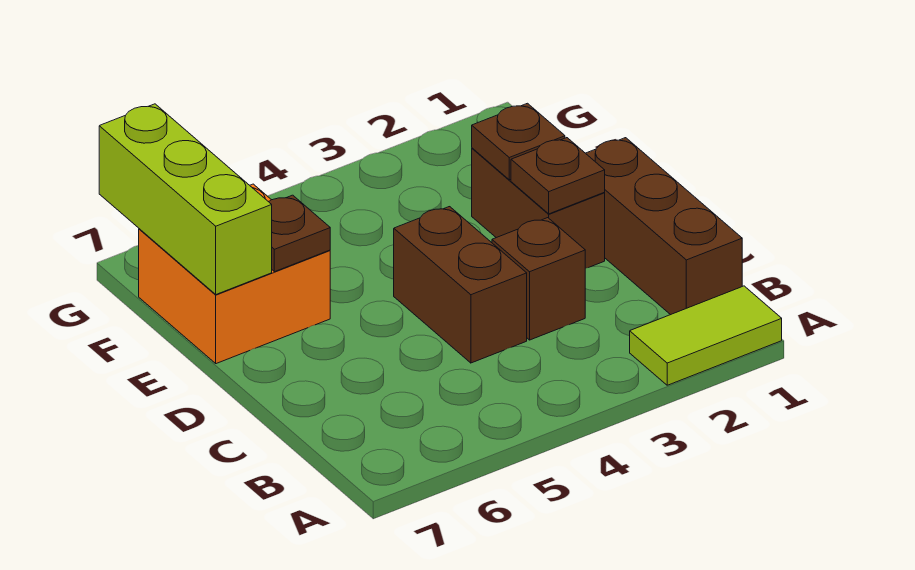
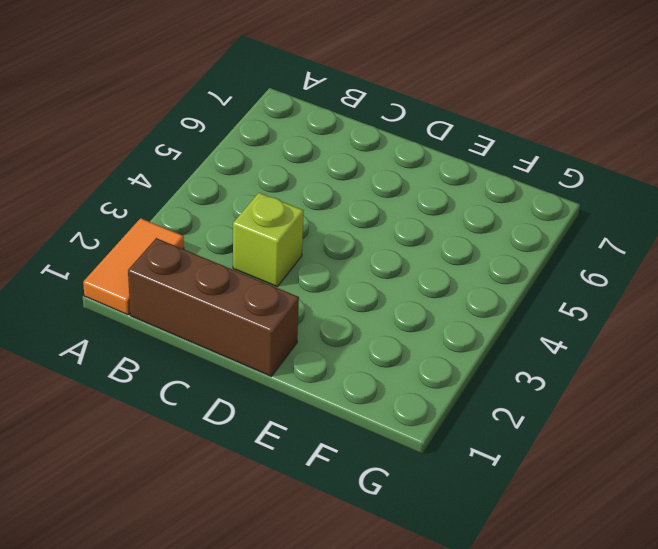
orange tile A1:A2 level 1 -> lime tile A1:A2 level 1
lime brick C3 level 1 -> brown brick C3 level 1
none -> brown brick C4:D4 level 1
none -> brown brick D2:E2 level 1

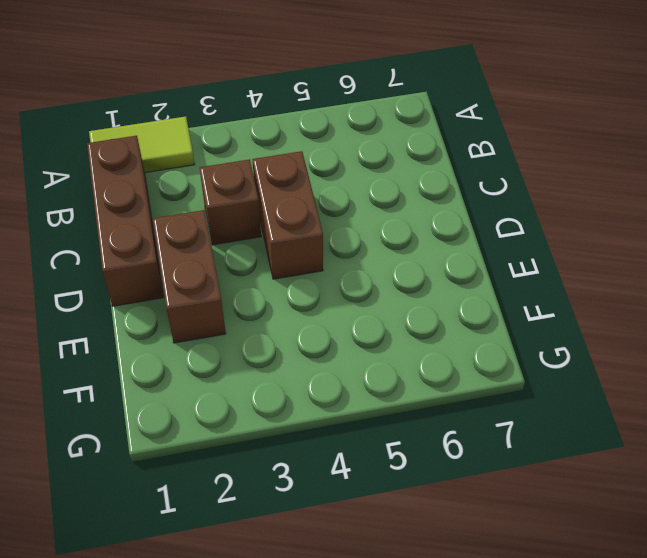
none -> orange brick E6:F7 level 1
none -> brown plate D2 level 2

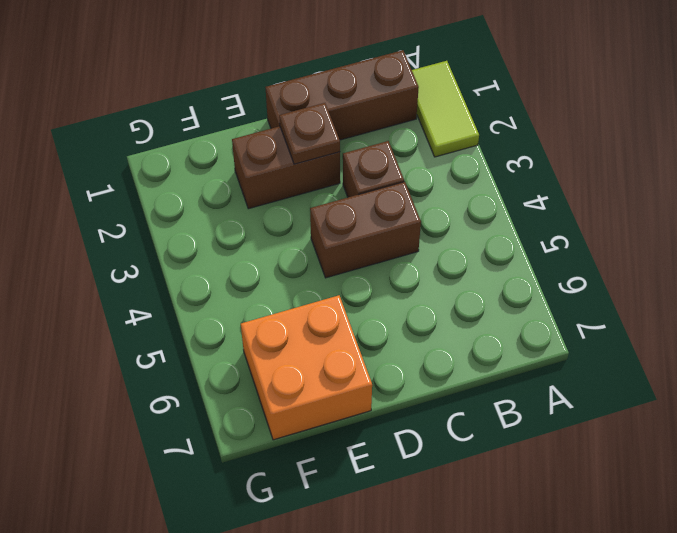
none -> brown plate E2 level 2
none -> brown plate E6 level 2

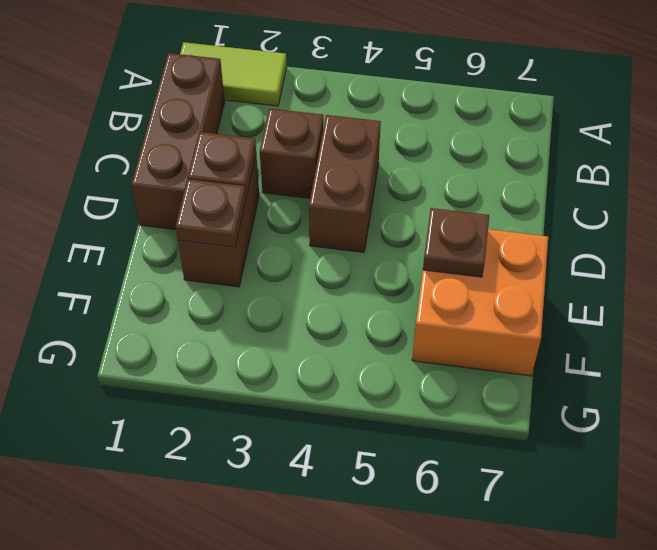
none -> lime brick E7:G7 level 2

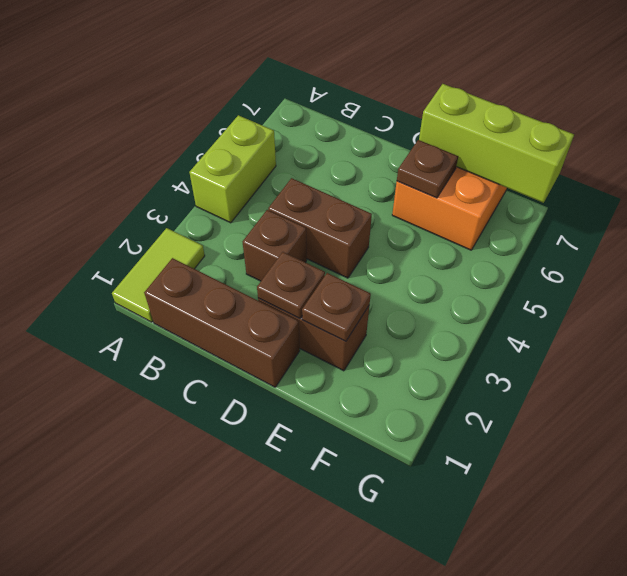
lime brick A4:A5 level 1 -> none

